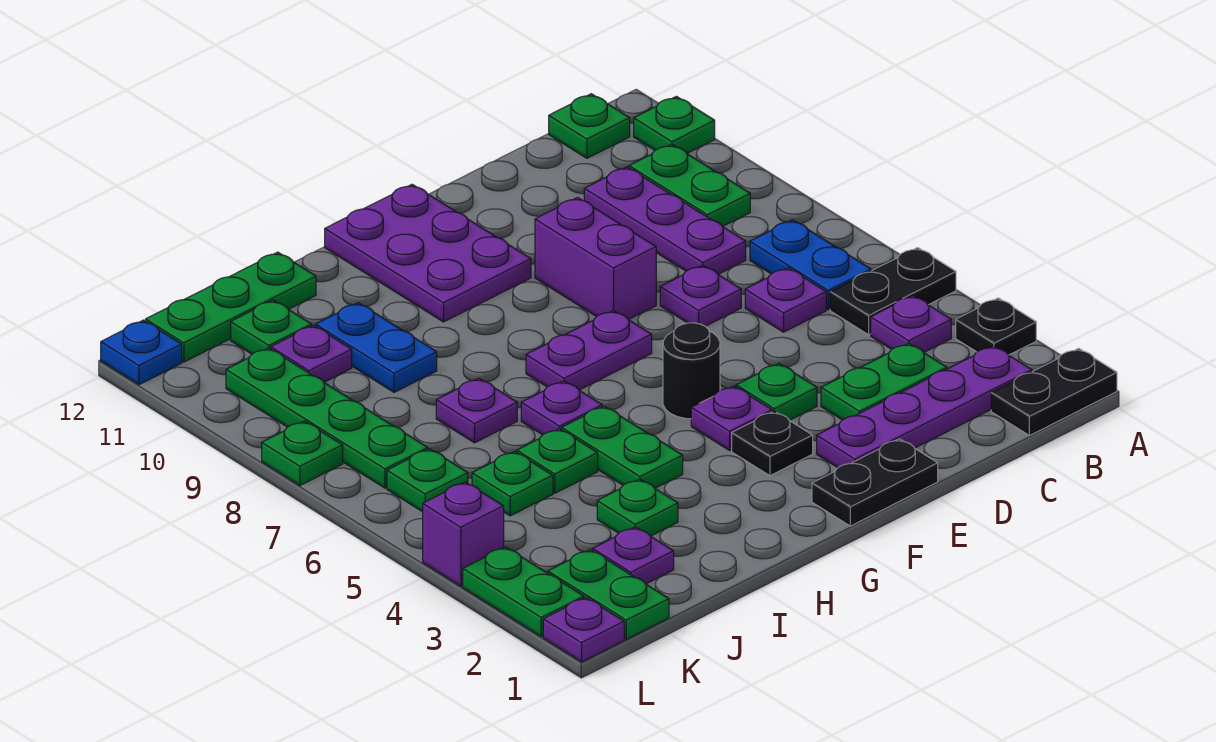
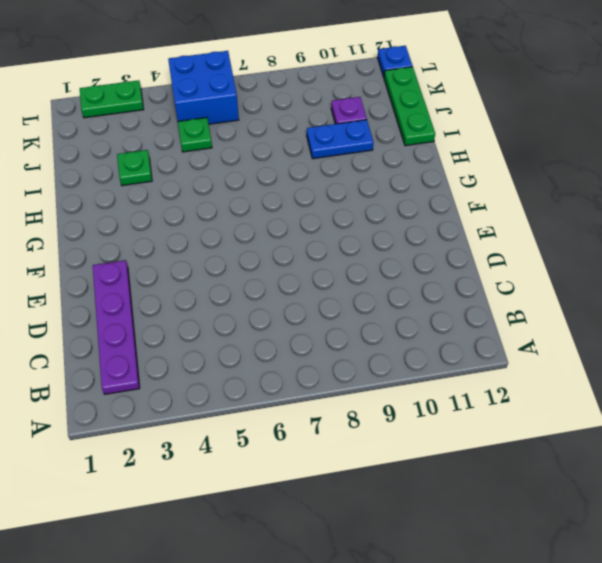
blue brick K5:L6 level 1 -> green plate K6 level 1
none -> black plate A1:B1 level 1
none -> black plate A3 level 1
none -> black plate A5:B5 level 1
none -> green plate A11 level 1

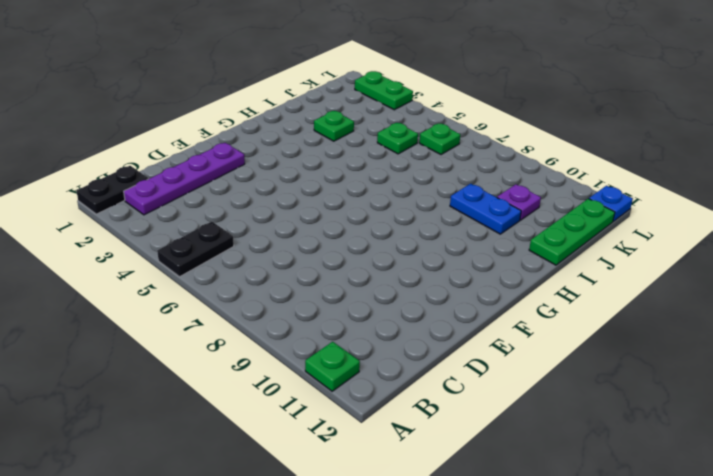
none -> black plate A3 level 1
none -> purple plate B4 level 1
none -> blue plate B6:B7 level 1
none -> green plate B9:B10 level 1

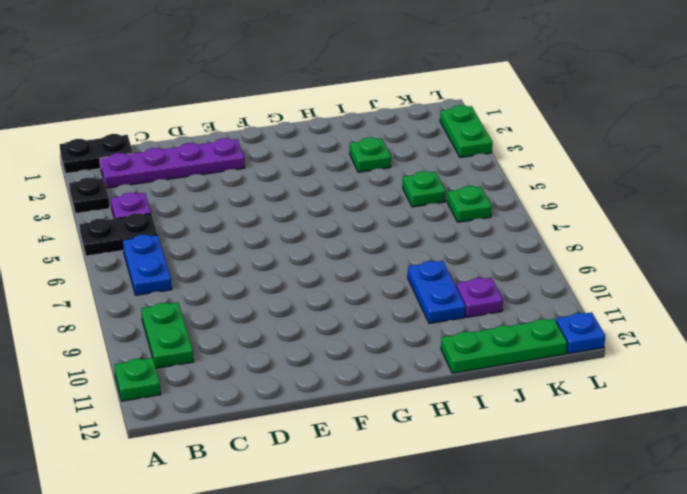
none -> green plate B12 level 1
none -> green plate C3:D3 level 1
none -> purple plate C6 level 1
none -> purple plate C8:C10 level 1

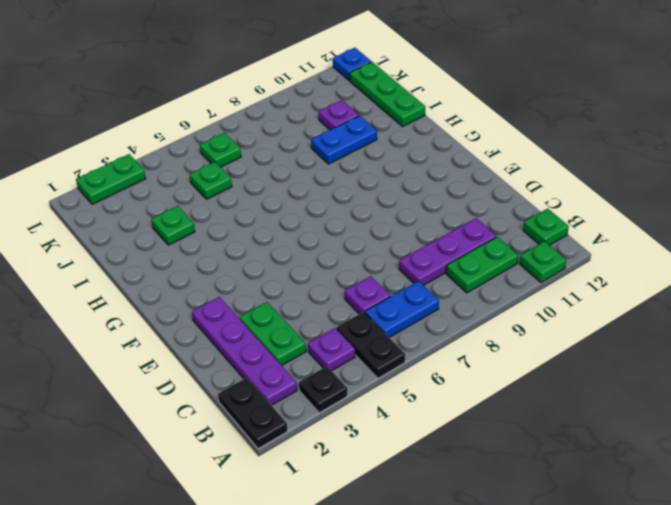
none -> purple plate D7 level 1
none -> black plate E1:F1 level 1
none -> green plate E4 level 1
none -> purple brick E8:E9 level 1

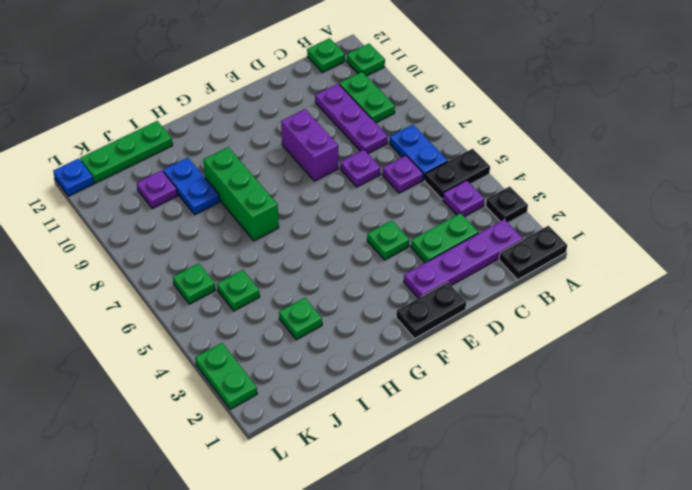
green brick H7:H9 level 1 -> none
none -> black plate F3 level 1
none -> purple plate F4 level 1
none -> black round brick F5 level 1
none -> purple plate F7:G7 level 1

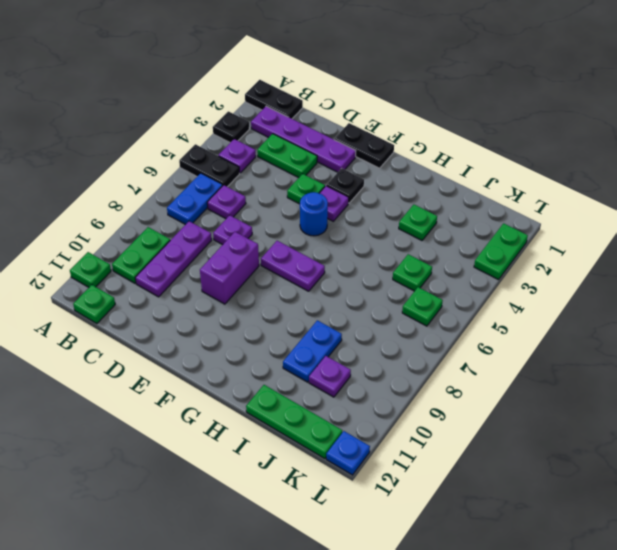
blue round brick F5 level 1 -> black round brick F5 level 1
none -> purple plate F10:G12 level 1
none -> green plate H4:H5 level 1
none -> purple plate H6 level 1
none -> green plate I5 level 1

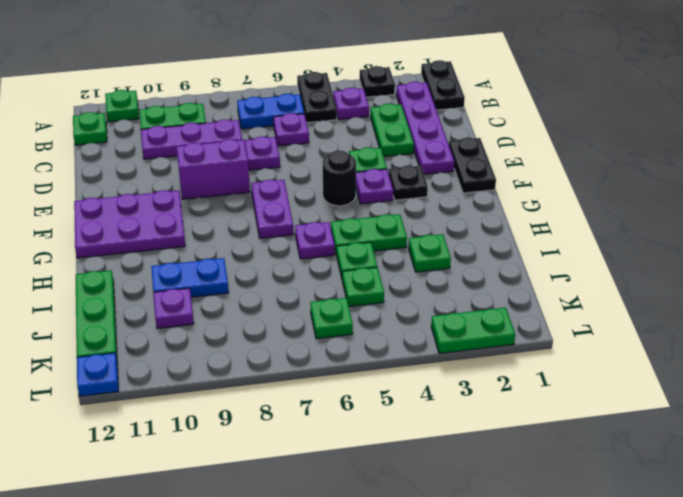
none -> purple plate I7 level 1
none -> purple plate J2 level 1
none -> green plate J11 level 1
none -> green plate K1:K2 level 1

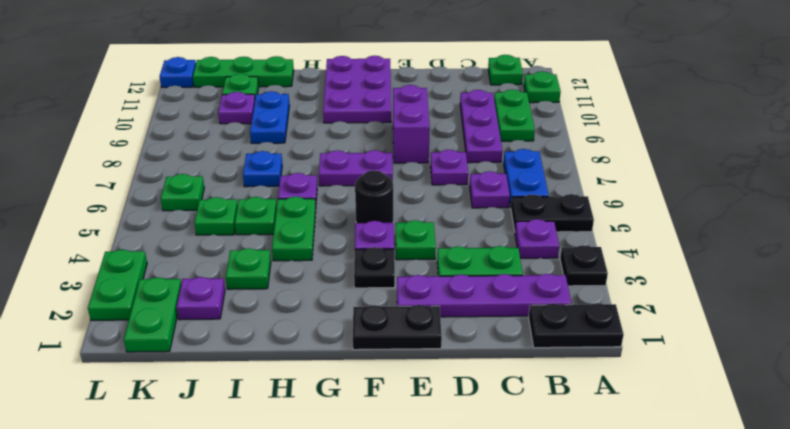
blue plate I7 level 1 -> purple plate I7 level 1
none -> green plate K7:K10 level 1
none -> purple plate L1 level 1
none -> purple brick L4 level 1
none -> green plate L8 level 1

